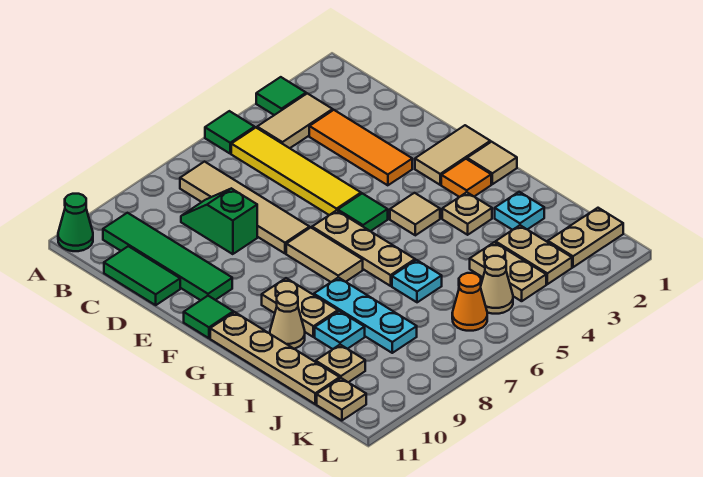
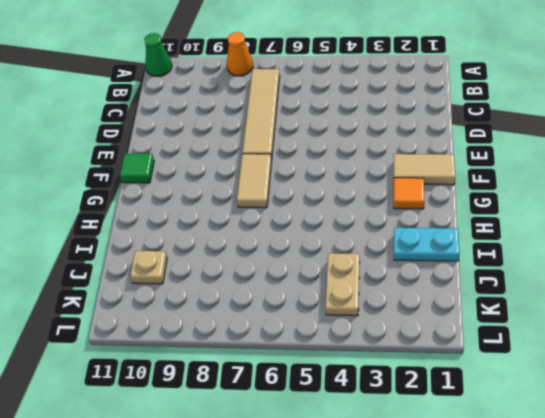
orange cone A8 level 1 -> orange cone K6 level 1
cyan plate I1:I2 level 1 -> cyan plate I2 level 1
none -> green tile A3 level 1
none -> green tile A5 level 1
none -> tan tile B3:B4 level 1
none -> yellow tile B5:E5 level 1

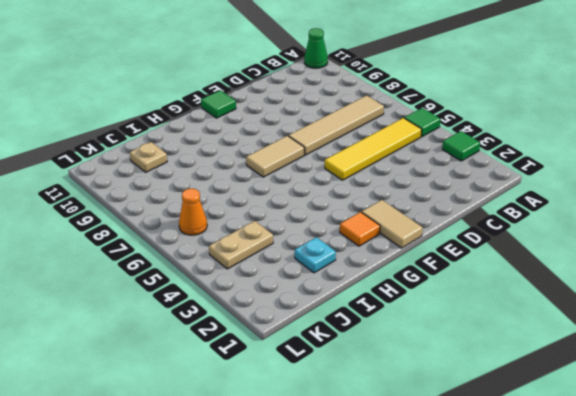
none -> tan tile B3:B4 level 1
none -> green tile B10:E10 level 1
none -> orange tile C3:E3 level 1
none -> green slope C8:D8 level 1 top D

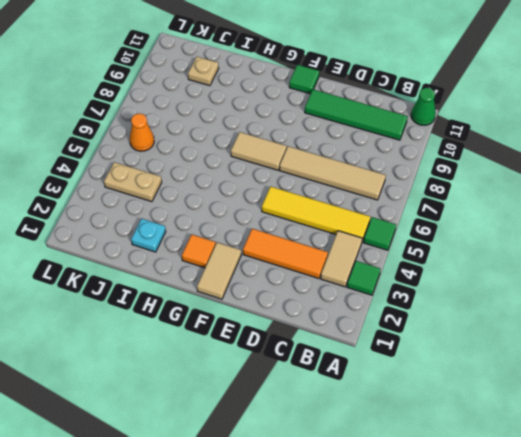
none -> green slope C8:D8 level 1 top D
none -> green tile C11:D11 level 1
none -> green tile F5 level 1
none -> tan plate F6:H6 level 1

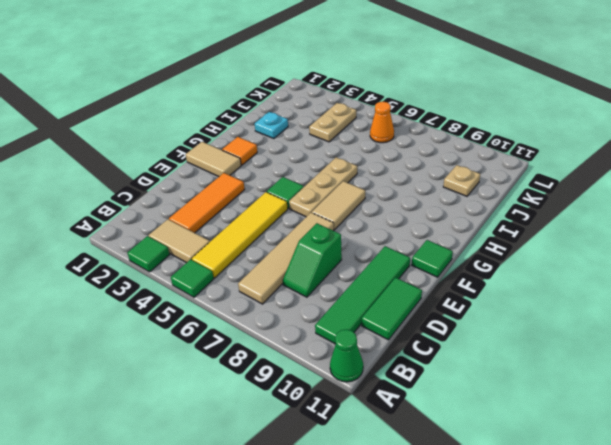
none -> tan tile G1 level 1
none -> tan tile G4 level 1
none -> tan plate G9:H9 level 1
none -> tan plate G11:J11 level 1

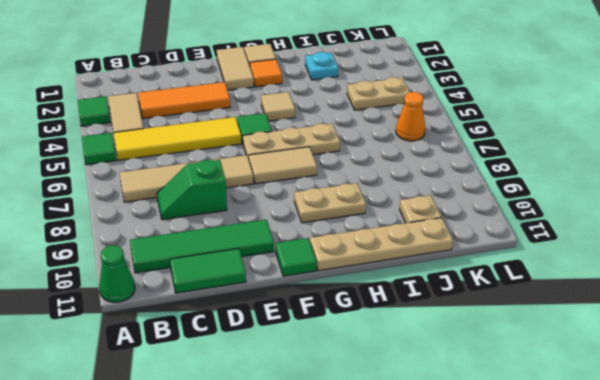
none -> tan plate H3 level 1
none -> cyan plate H8:J8 level 1
none -> tan cone H10 level 1
none -> cyan plate I6 level 1

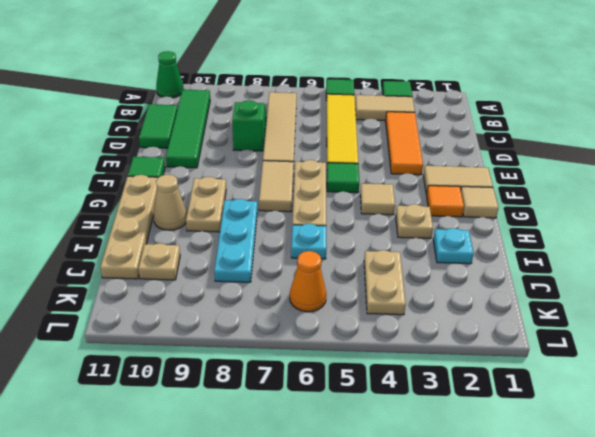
none -> cyan plate I9 level 1
none -> tan plate J3:K3 level 1
none -> tan plate K1:K2 level 1
none -> tan cone K5 level 1

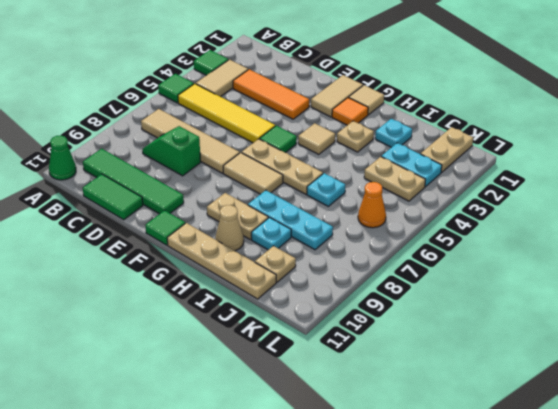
cyan plate J3:K3 level 1 -> tan plate J3:K3 level 1
none -> tan cone K5 level 1
none -> tan plate K11 level 1

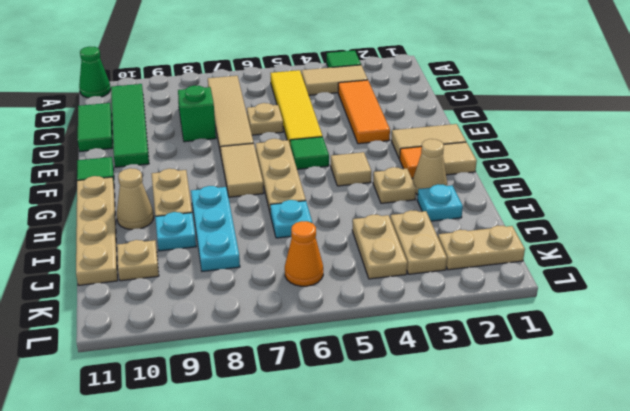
tan plate D6 level 1 -> tan plate K11 level 1
tan cone H2 level 1 -> tan cone K5 level 1
none -> green tile A5 level 1

